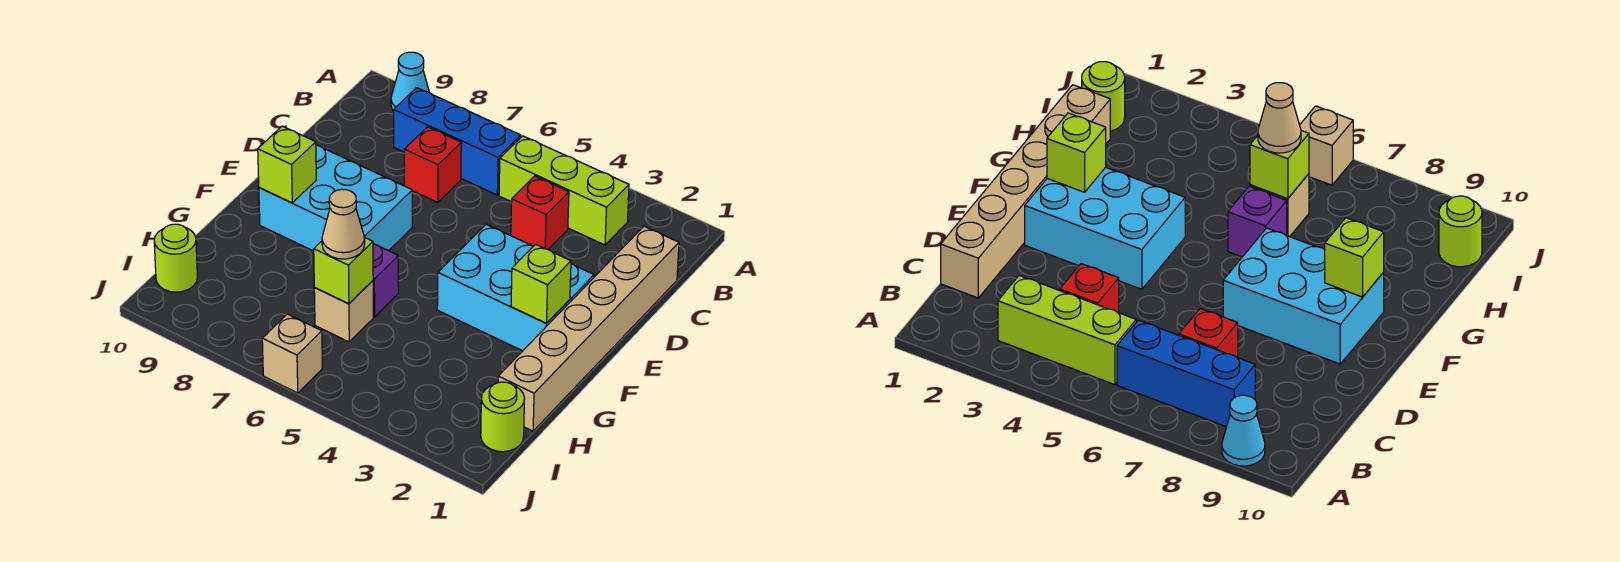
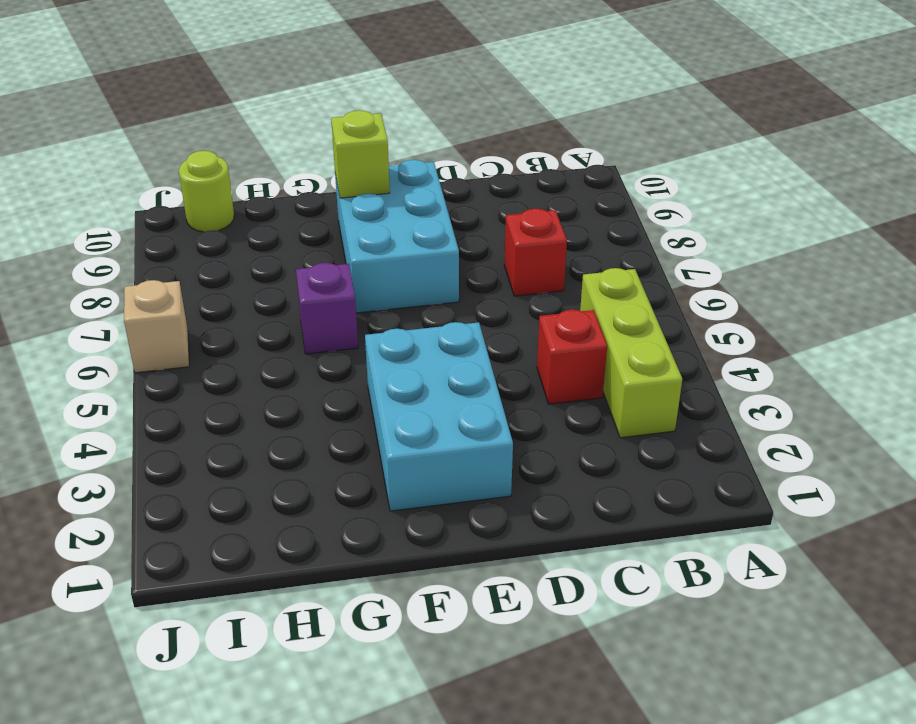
none -> cyan cone A9 level 1
none -> blue brick B6:B8 level 1
none -> tan brick C1:H1 level 1

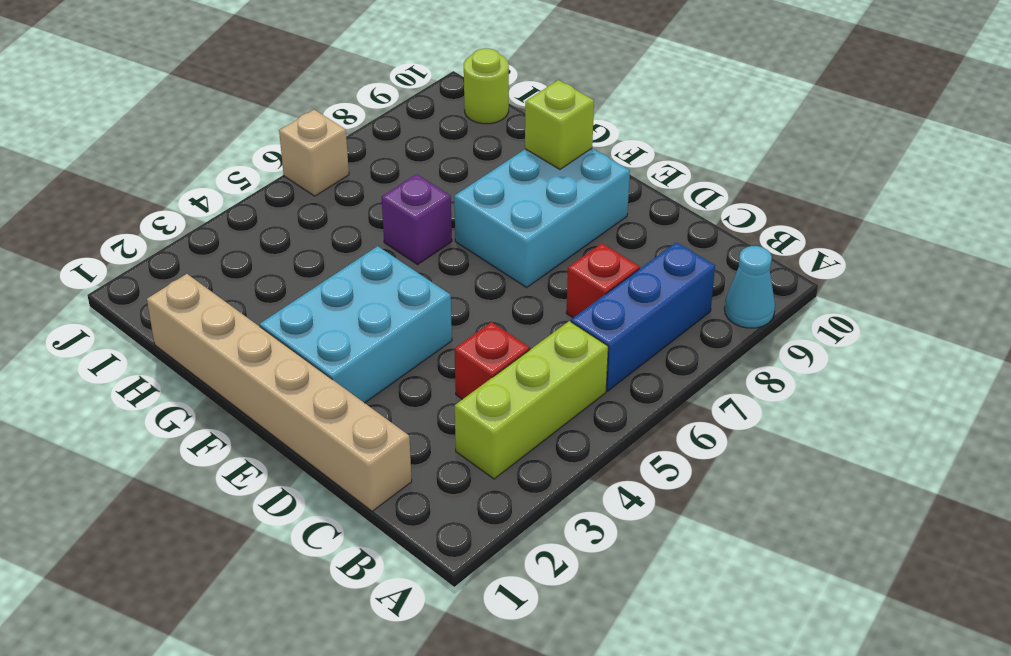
none -> tan brick H6 level 1
none -> lime round brick I1 level 1
none -> lime brick F2 level 2

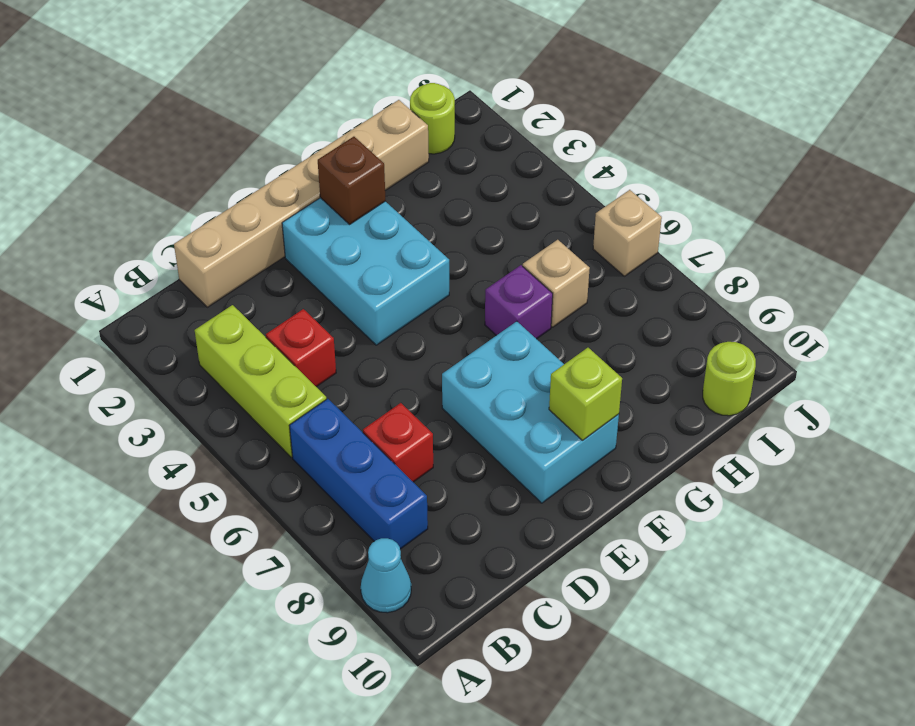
brown brick F2 level 2 -> lime brick F2 level 2
none -> lime brick H6 level 2
none -> tan cone H6 level 3

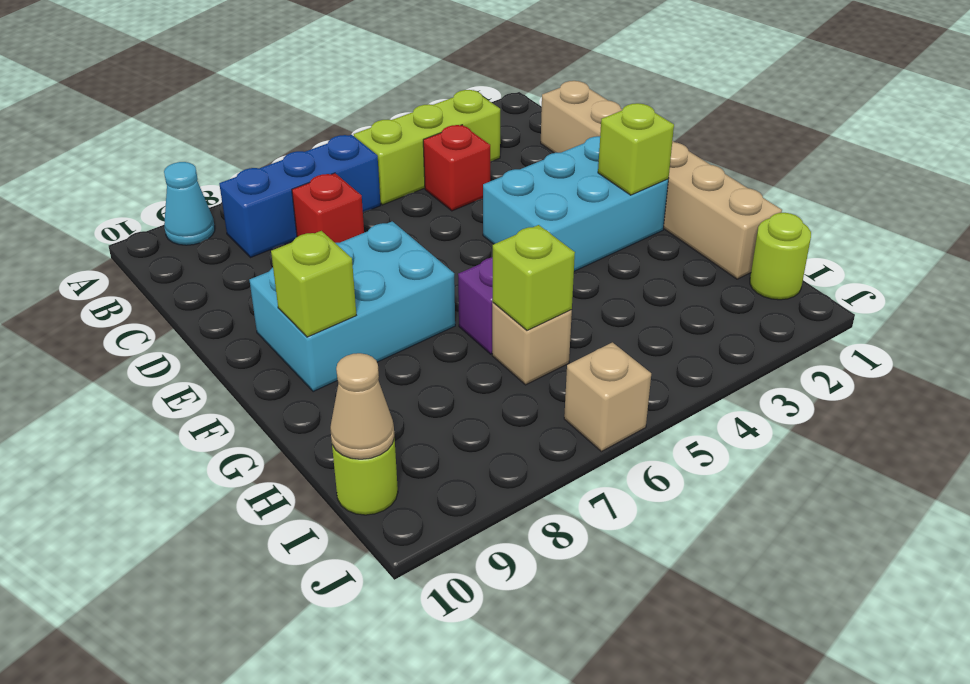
tan cone I10 level 2 -> tan cone H6 level 3

